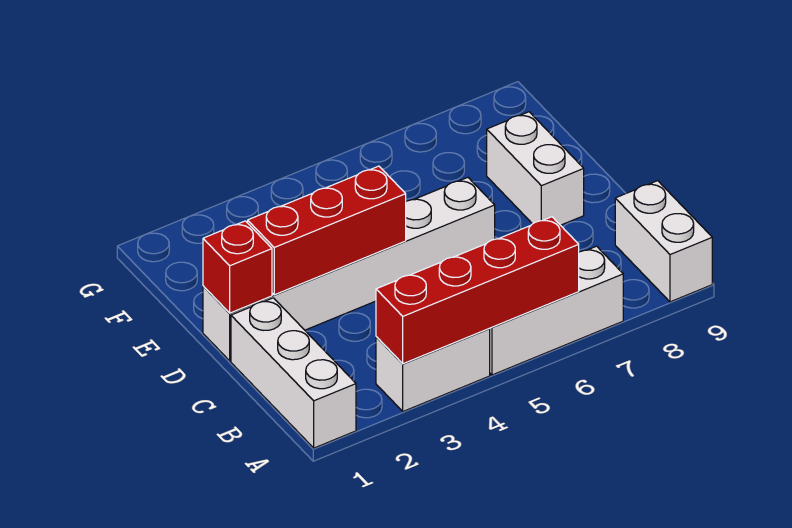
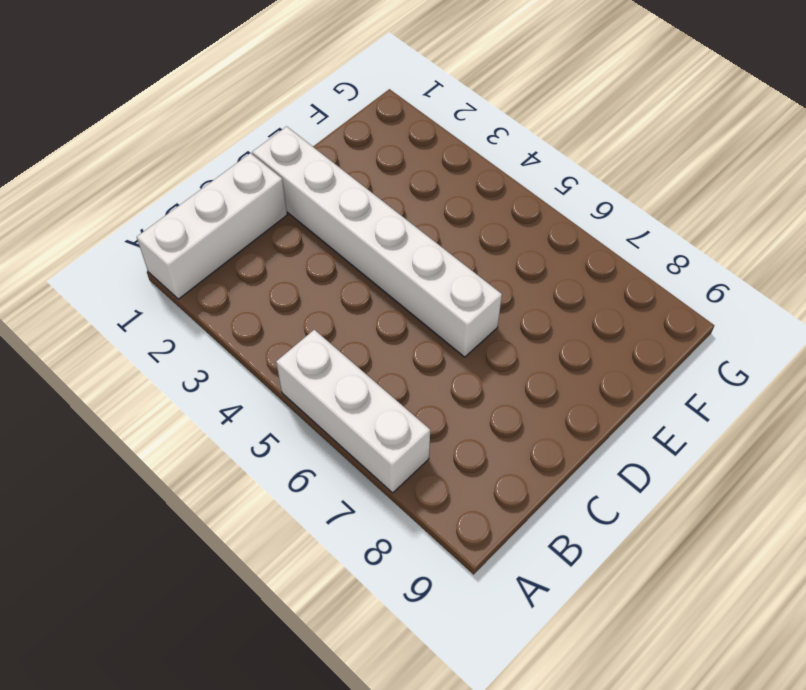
none -> white brick A3:A4 level 1
none -> white brick A9:B9 level 1

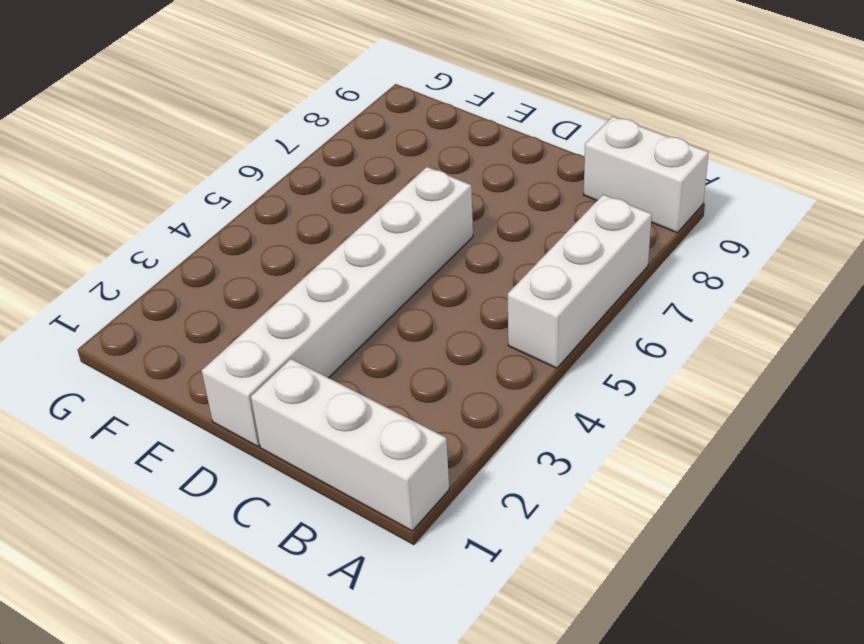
none -> white brick A3:A4 level 1
none -> white brick D8:E8 level 1

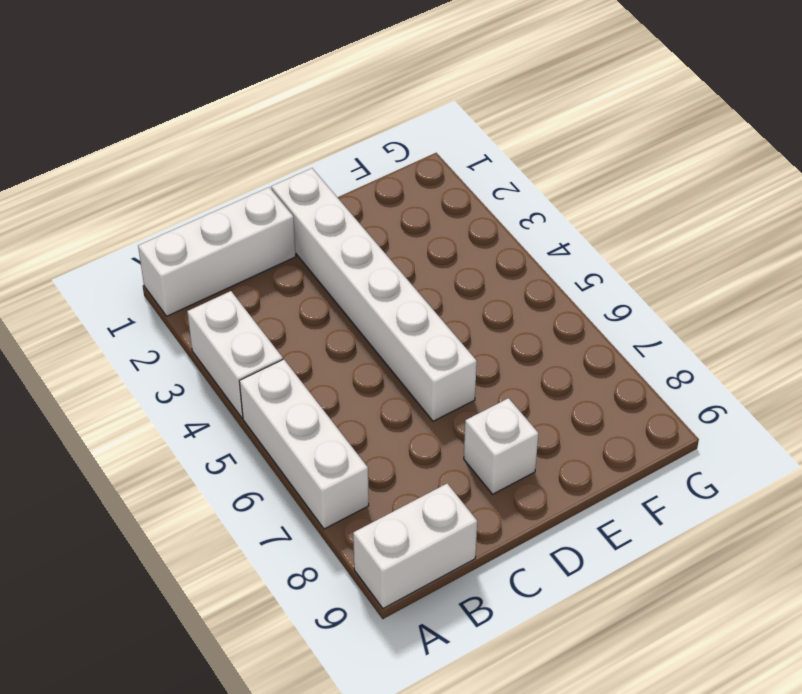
white brick D8 level 1 -> white brick D8:E8 level 1
none -> red brick A3:A6 level 2
none -> red brick D1 level 2

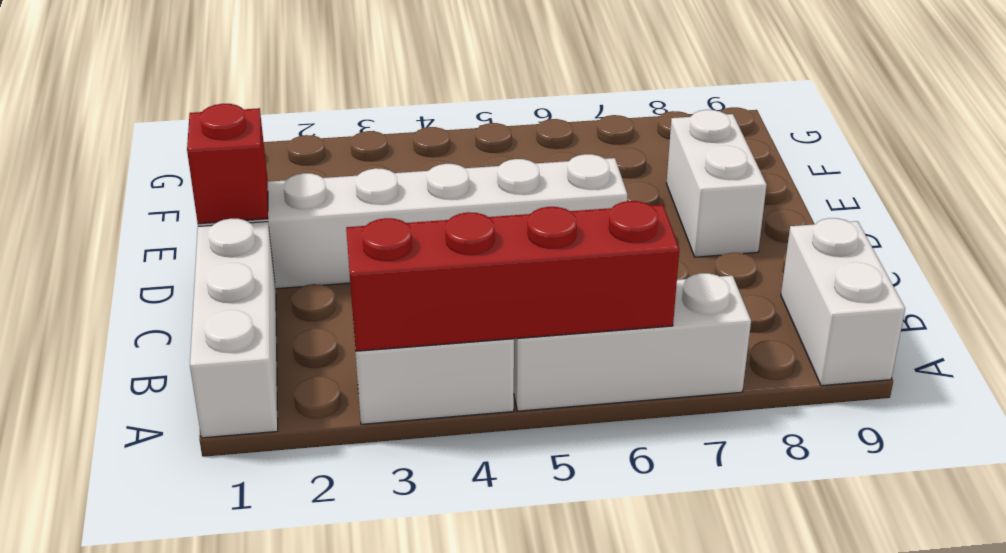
none -> red brick D2:D4 level 2

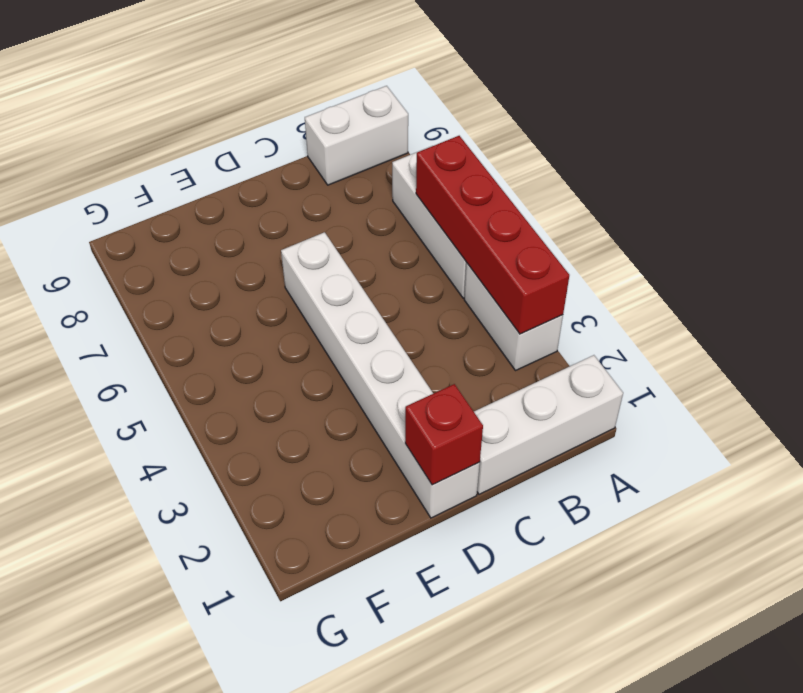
none -> white brick D8:E8 level 1
none -> red brick D2:D4 level 2

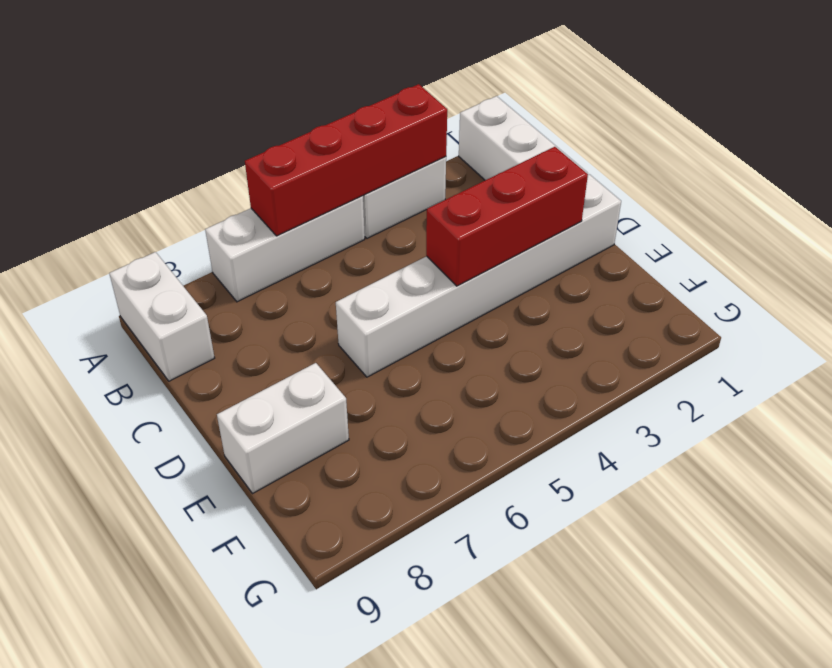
white brick E8:E9 level 1 -> white brick D8:E8 level 1
none -> red brick D1 level 2

